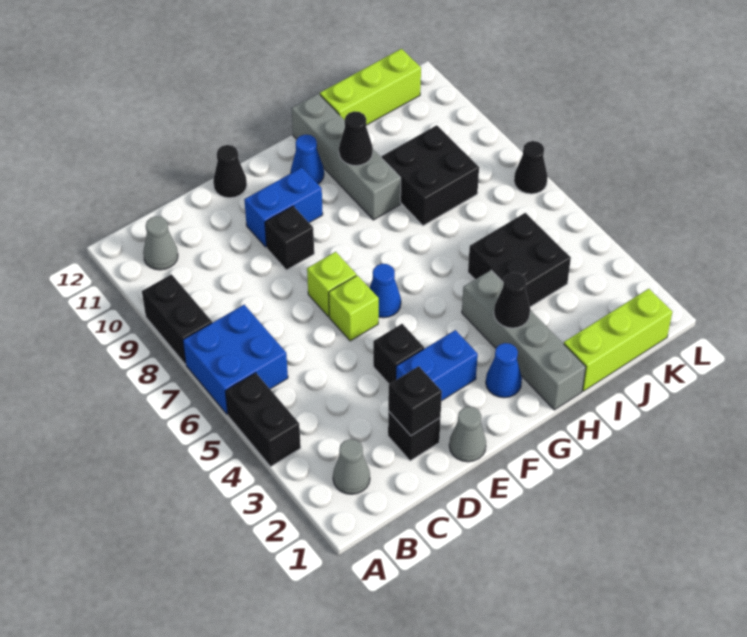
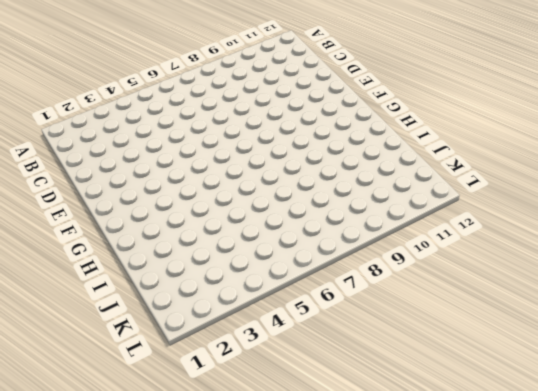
none -> black brick A4:A5 level 1
none -> blue brick A6:B7 level 1
none -> black brick A8:A9 level 1

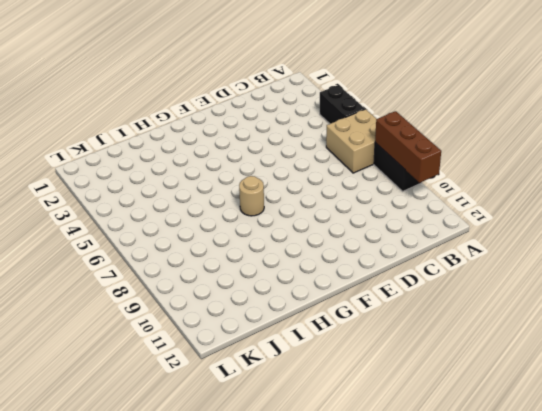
tan brick A6:B7 level 1 -> blue brick A6:B7 level 1
brown brick A8:A10 level 2 -> none
tan round brick G7 level 1 -> none
none -> grey cone B2 level 1
none -> grey cone B11 level 1
none -> black brick D2 level 1

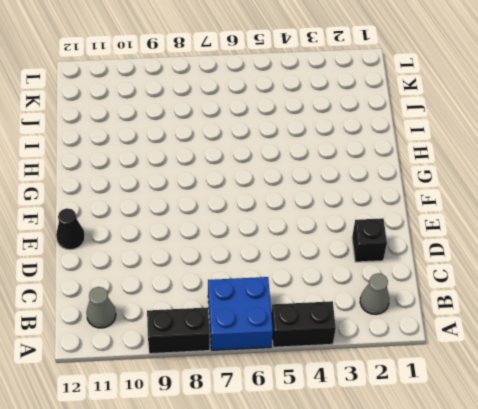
none -> grey cone E1 level 1
none -> blue brick E3:F3 level 1
none -> black brick E4 level 1

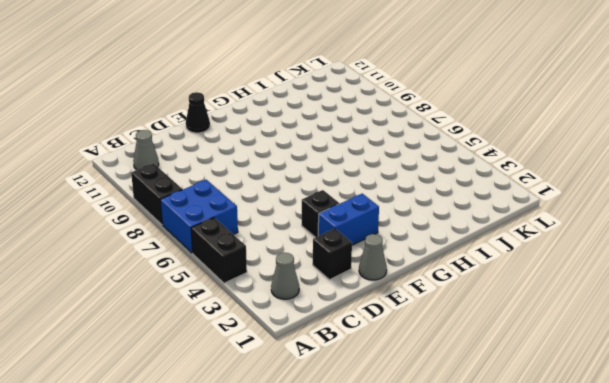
none -> lime brick E6 level 1
none -> lime brick E7 level 1
none -> black brick E9 level 1

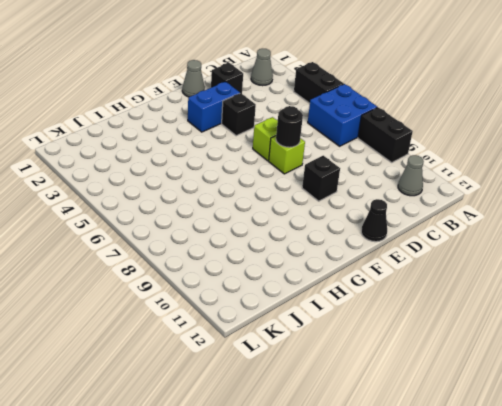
black round brick E7 level 2 -> none
none -> blue brick E10:F10 level 1
none -> blue cone F6 level 1
none -> blue cone G2 level 1

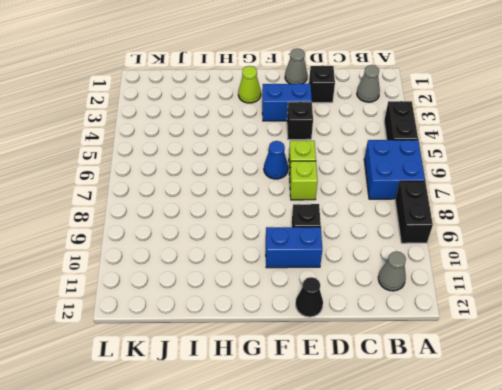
lime cone G2 level 1 -> blue cone G2 level 1
none -> blue cone G11 level 1
none -> grey brick H1:H4 level 1
none -> grey brick H9:H12 level 1

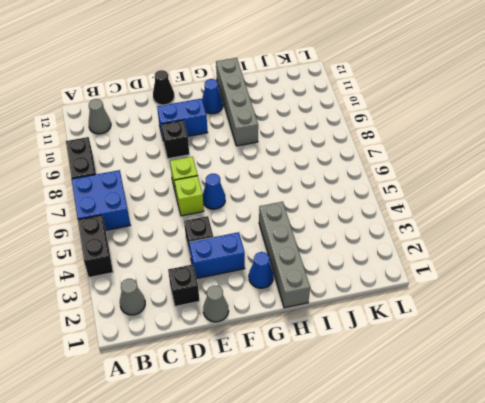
none -> lime brick I1:K1 level 1
none -> black brick I4:J5 level 1
none -> black brick I8:J9 level 1

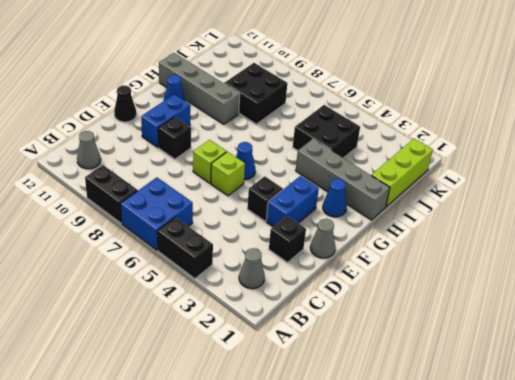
none -> lime brick I12:K12 level 1
none -> black cone L7 level 1
none -> black brick D2 level 2

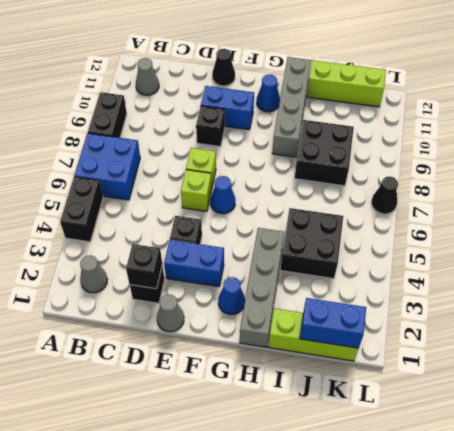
blue brick J1:K1 level 2 -> none
none -> black cone H3 level 2
none -> black cone H10 level 2

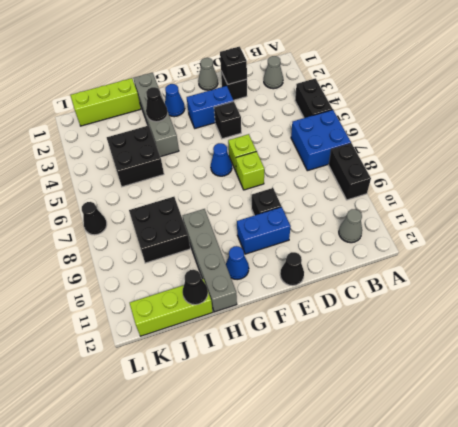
black cone I12 level 2 -> black cone H10 level 2

